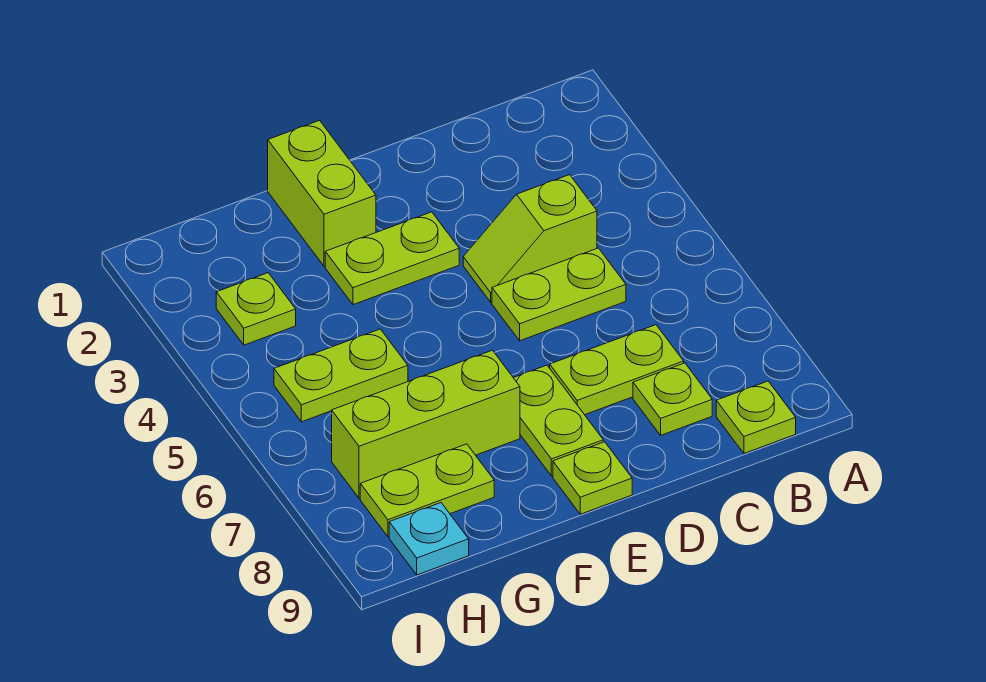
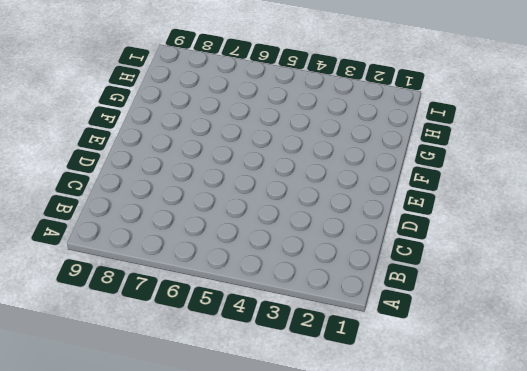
none -> lime plate B9 level 1
none -> lime slope C4:D4 level 1 top C
none -> lime plate C5:D5 level 1

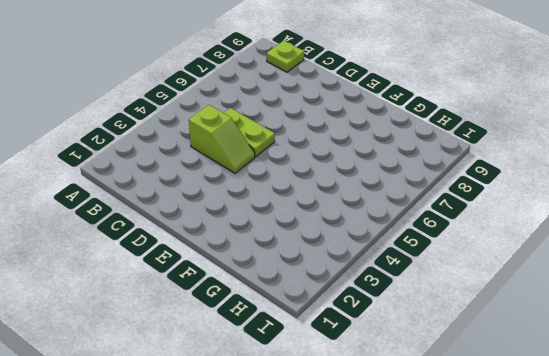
none -> lime plate C7:D7 level 1
none -> lime plate C8 level 1
none -> lime plate E3:F3 level 1

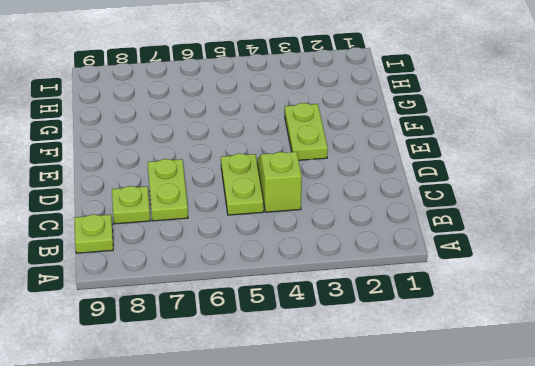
none -> lime plate E7:E8 level 1
none -> lime plate E9 level 1
none -> lime brick F1:F2 level 1

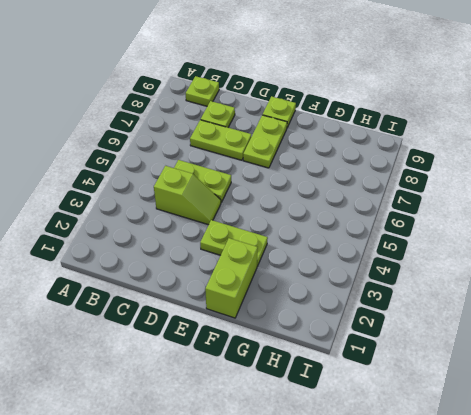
none -> lime brick F7:H7 level 1
none -> lime plate G5:H5 level 1
none -> lime plate G8:H8 level 1

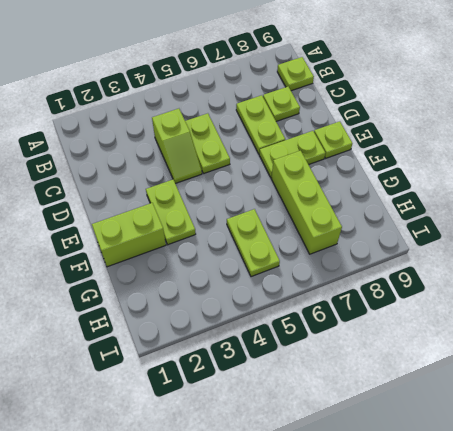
none -> lime plate G8:H8 level 1
none -> lime plate H3 level 1
none -> cyan plate H9 level 1

